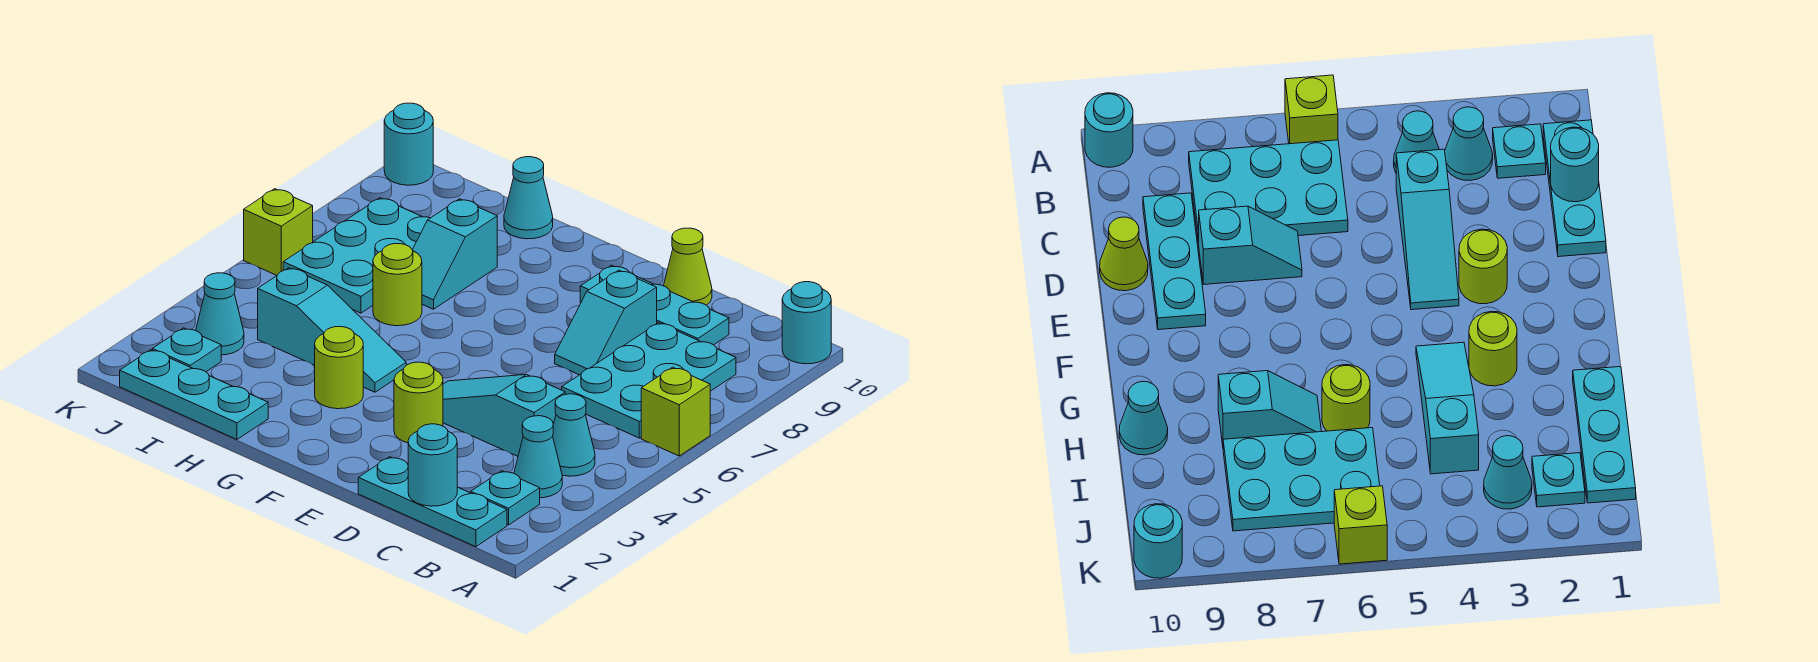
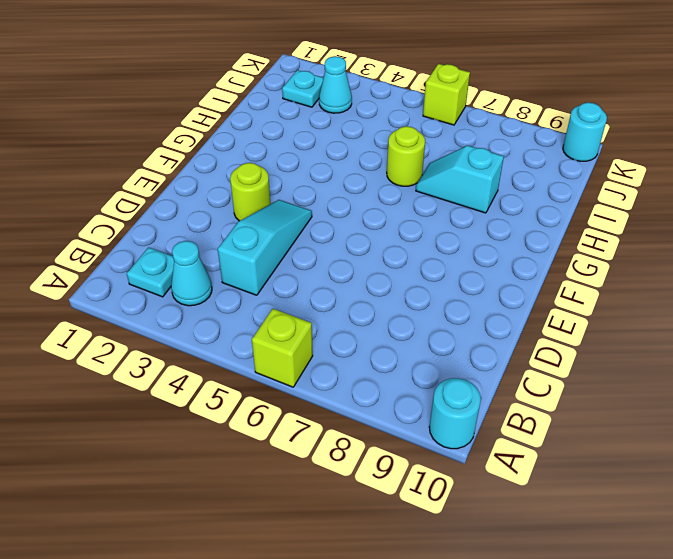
none -> cyan plate B1:D1 level 1
none -> cyan cone B4 level 1
none -> cyan plate B6:C8 level 1

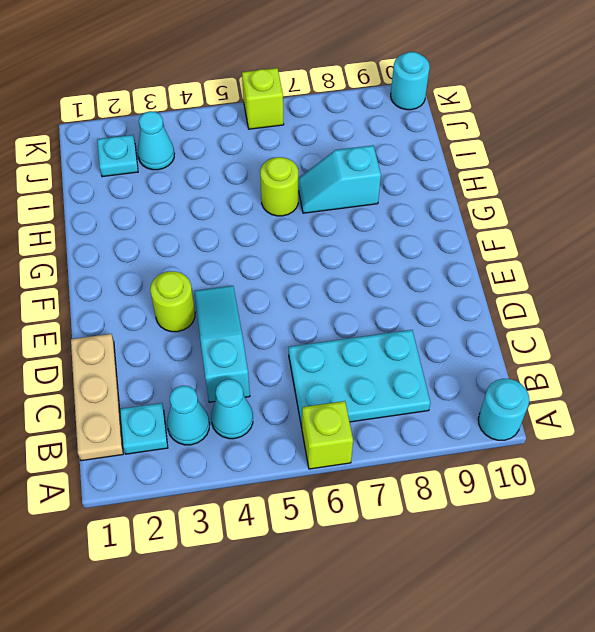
tan plate B1:D1 level 1 -> cyan plate B1:D1 level 1
none -> cyan plate C9:E9 level 1
none -> cyan slope D7:D8 level 1 top 8
none -> lime cone D10 level 1

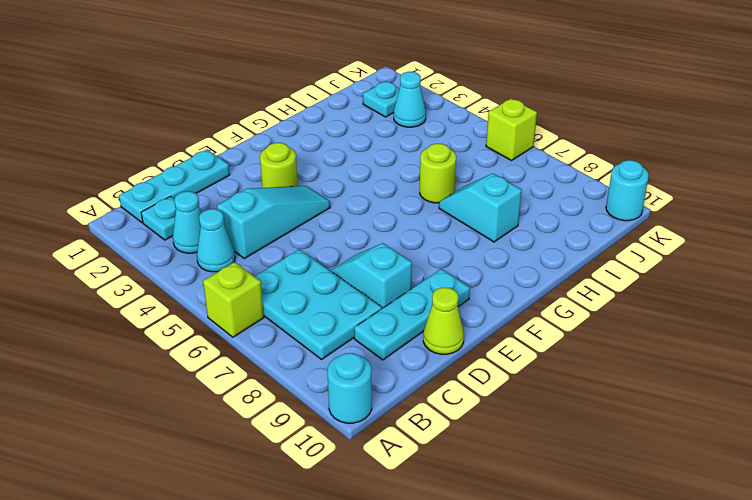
none -> lime round brick G3 level 1
none -> cyan slope G4:I4 level 1 top I
none -> cyan plate H1:J1 level 1

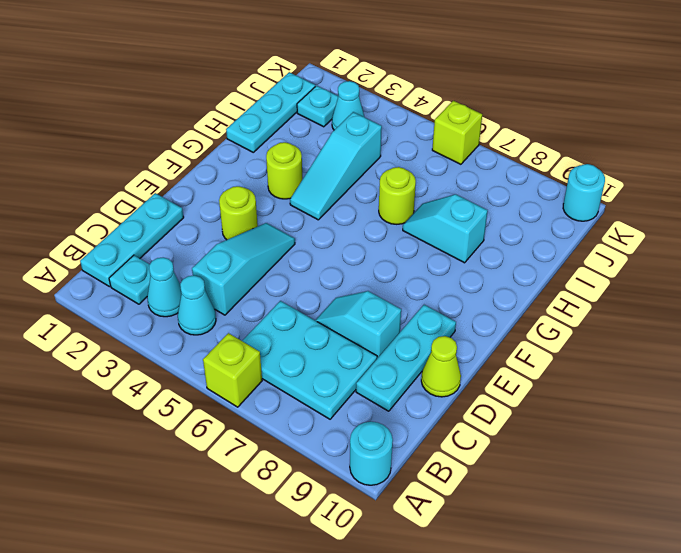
none -> cyan cone H10 level 1
none -> cyan plate I6:J8 level 1
none -> cyan round brick C1 level 2

